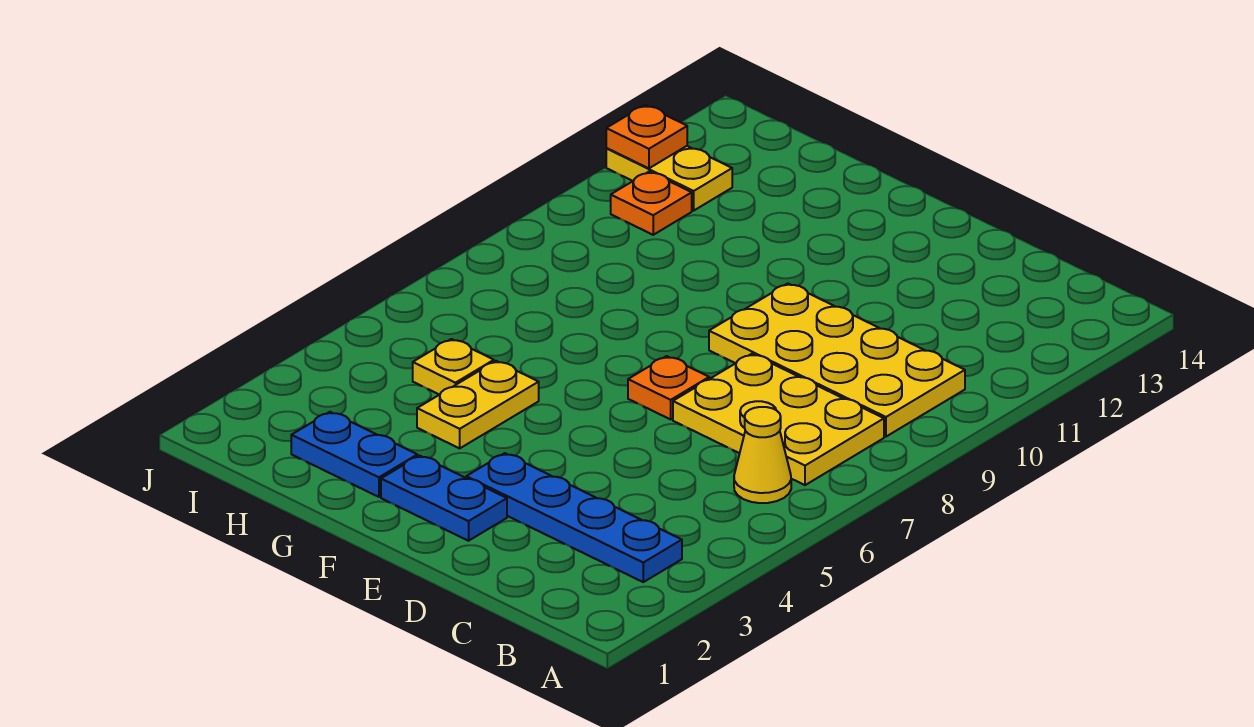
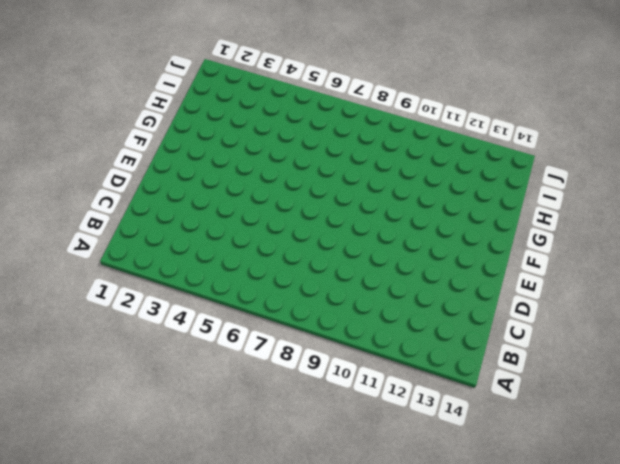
none -> blue plate B3:E3 level 1
none -> yellow cone B6 level 1
none -> yellow plate B7:D8 level 1

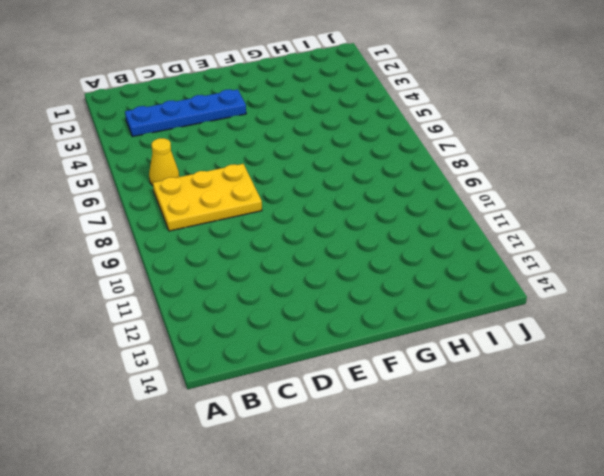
none -> yellow plate B9:E10 level 1
none -> blue plate E2:F2 level 1
none -> orange plate E7 level 1

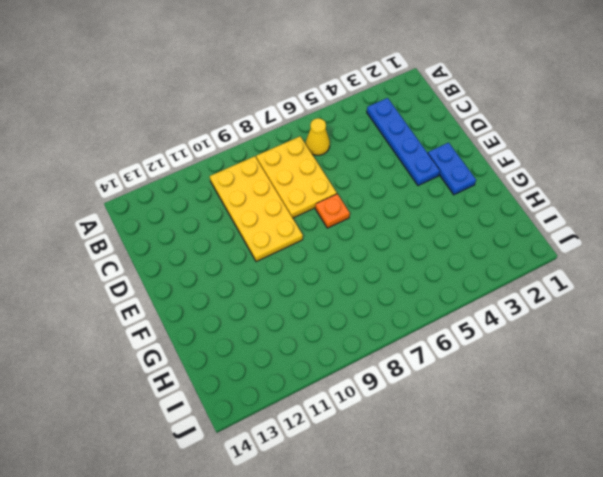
none -> blue plate G2:H2 level 1
none -> yellow plate G4:G5 level 1
none -> yellow plate H5 level 1

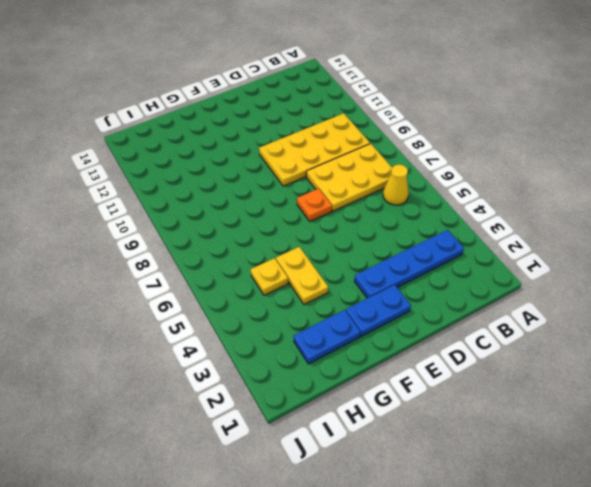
none -> orange plate I11 level 1
none -> yellow plate I12:J12 level 1
none -> orange plate J12 level 2

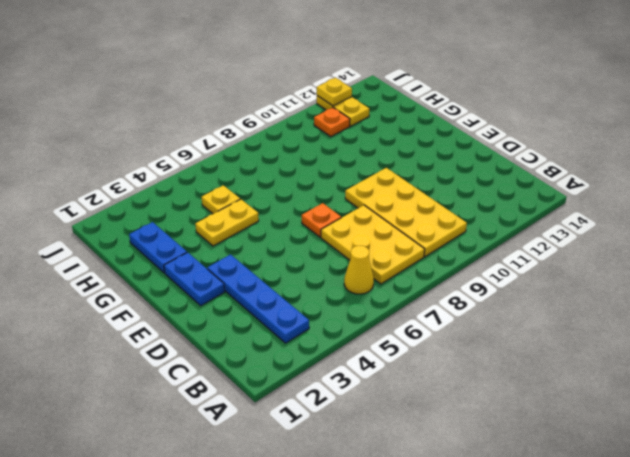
yellow plate J12 level 2 -> orange plate J12 level 2

